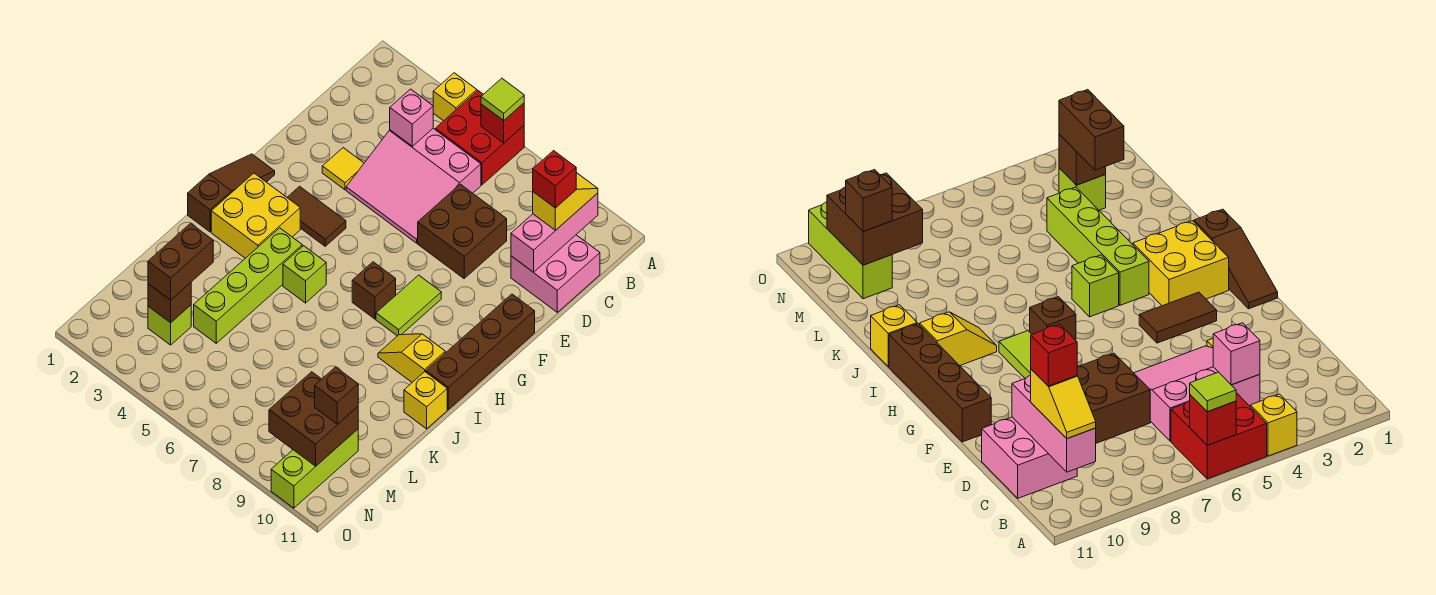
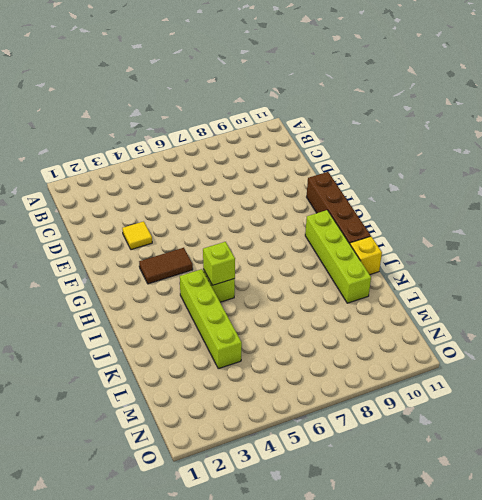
lime brick H10:K10 level 1 -> yellow slope I9:I10 level 1 top 10
lime brick I5 level 2 -> lime brick M3 level 1
none -> yellow brick A4 level 1
none -> red brick A5:B6 level 1
none -> pink slope C4:E6 level 1 top C

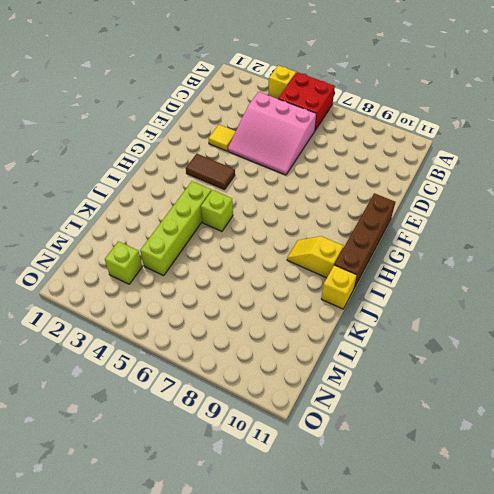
none -> pink brick C10:D11 level 1
none -> brown brick D7:E8 level 1
none -> brown slope G1:I1 level 1 top I

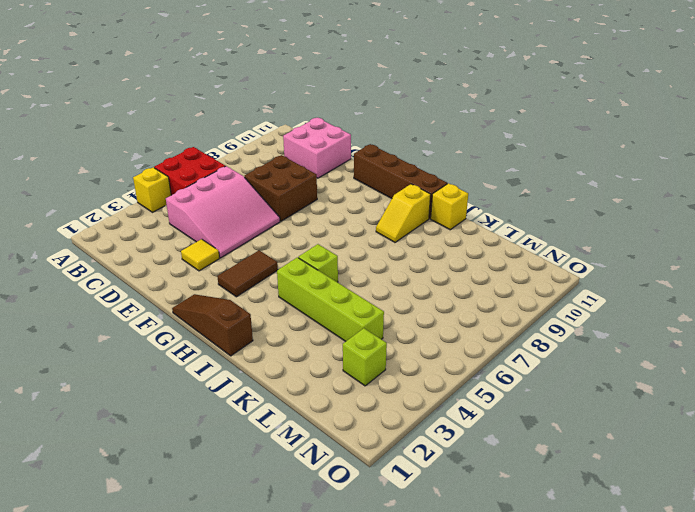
none -> lime tile G8:H8 level 1
none -> yellow brick H2:I3 level 1
none -> brown brick H7 level 1

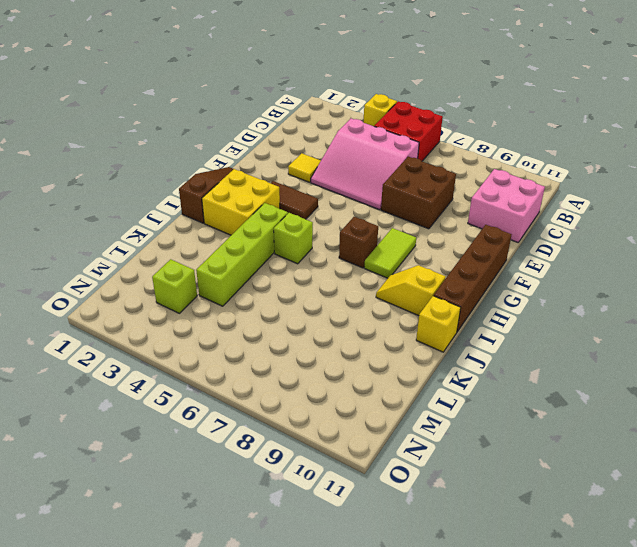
none -> lime brick M10:O10 level 1
none -> red brick A6 level 2
none -> pink brick B10:D10 level 2

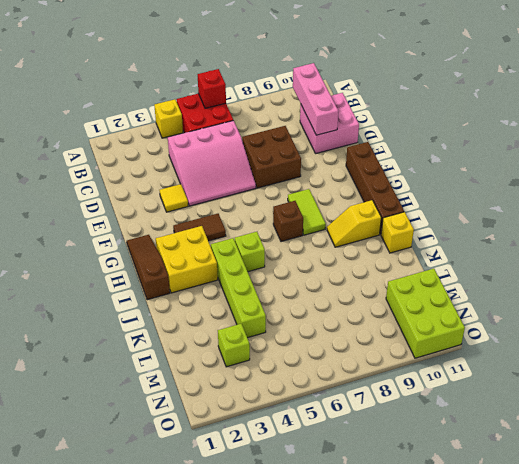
lime brick M10:O11 level 1 -> lime brick M10:O10 level 1
none -> pink brick C4 level 2
none -> brown brick M3 level 2
none -> brown brick M9:N10 level 2

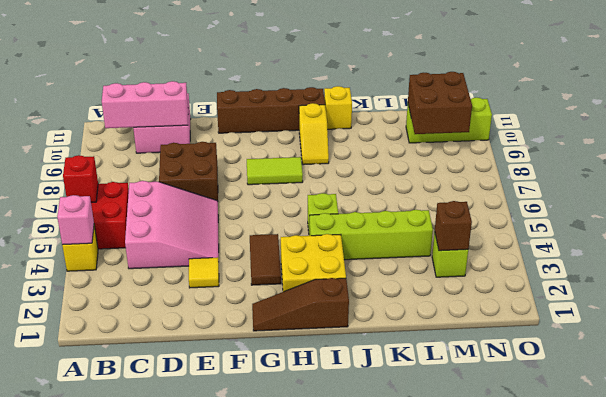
pink brick A4 level 2 -> pink brick C4 level 2
none -> brown brick H7 level 1
none -> lime tile A6 level 3
none -> yellow slope B10:C10 level 3 top C

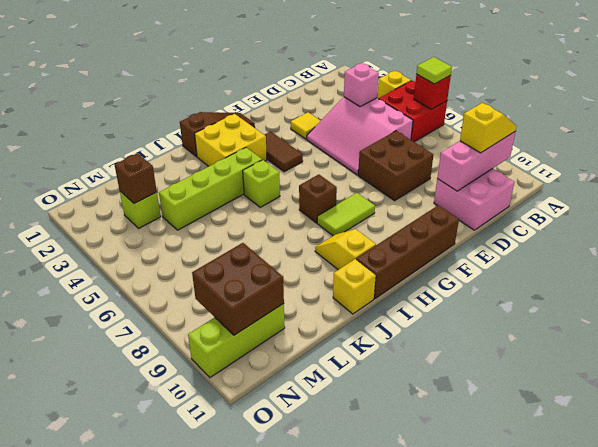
none -> brown brick L3:M3 level 3
none -> brown brick M10 level 3
none -> red brick C10 level 4

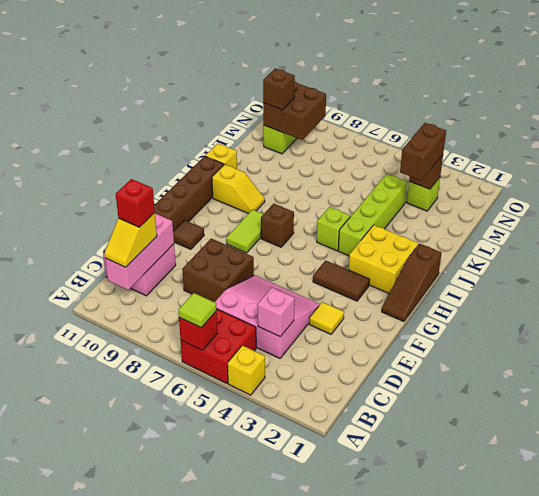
brown tile F10 level 1 -> none

